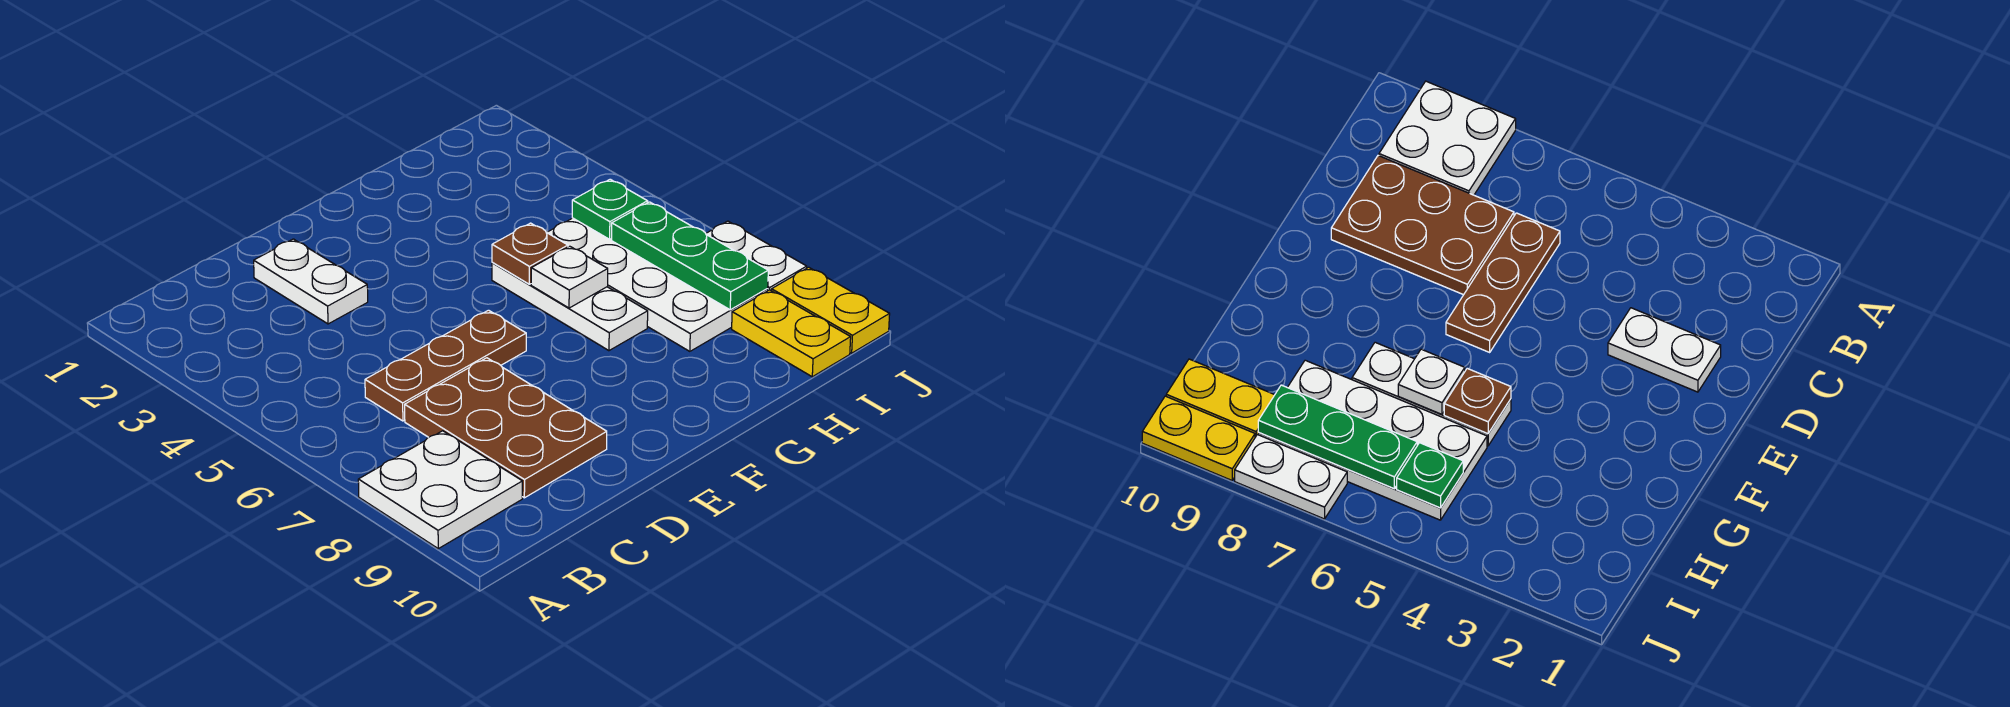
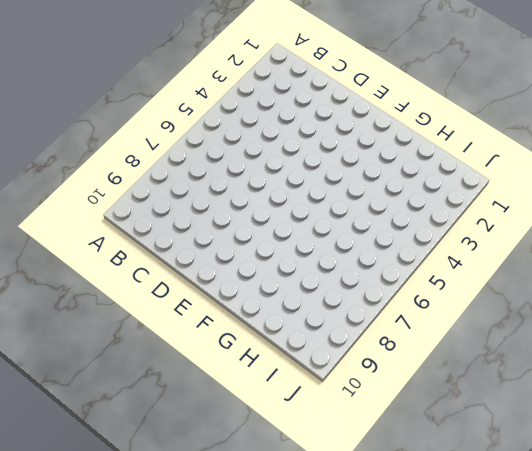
none -> white plate A8:B9 level 1
none -> brown plate C6:E6 level 1
none -> brown plate C7:D9 level 1

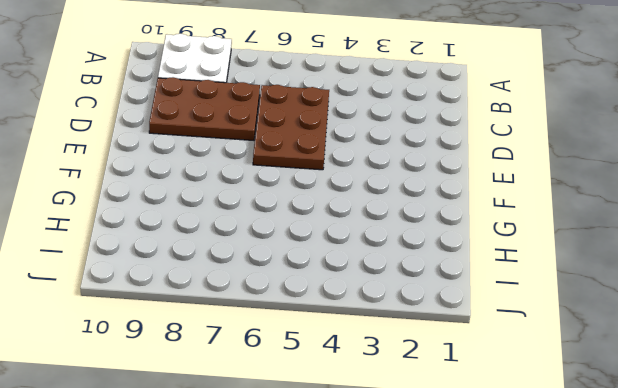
brown plate C5:E6 level 1 -> brown plate C6:E6 level 1
none -> white plate D2:D3 level 1
none -> white plate G5:G7 level 1
none -> white plate H5:I8 level 1

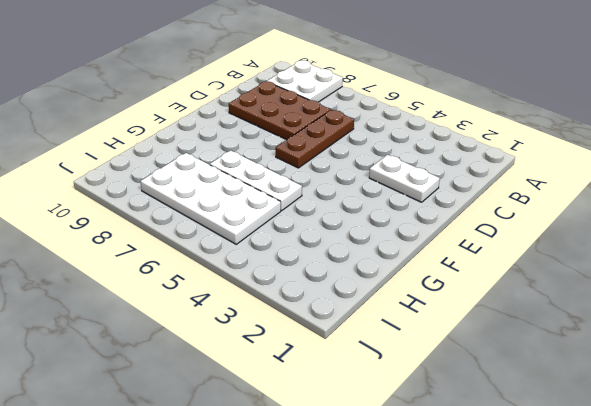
none -> yellow plate I9:I10 level 1
none -> white plate J7:J8 level 1
none -> yellow plate J9:J10 level 1

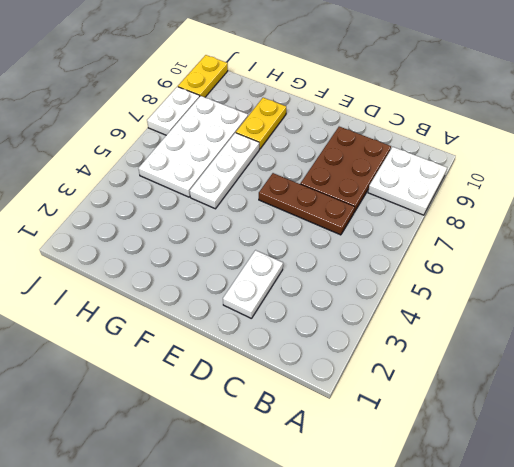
yellow plate G8:G9 level 1 -> yellow plate I9:I10 level 1
none -> brown plate G5 level 2
none -> white plate G6 level 2
none -> green plate I5 level 2

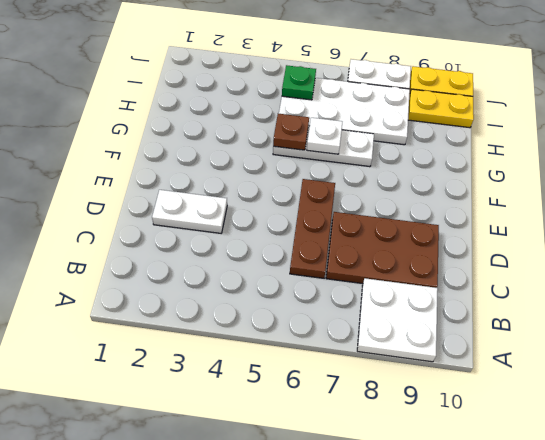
none -> green plate I6:I8 level 2

